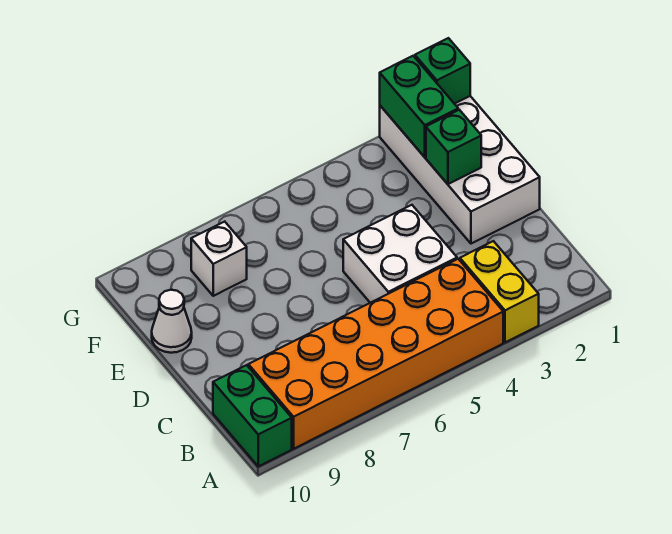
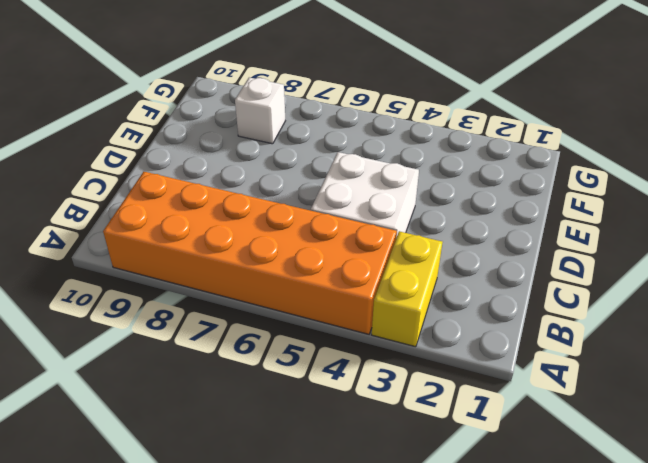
none -> green brick A10:B10 level 1
none -> white brick D1:G2 level 1

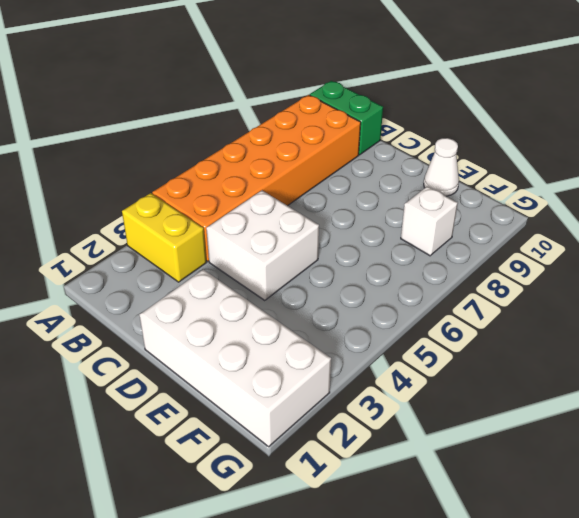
none -> green brick E2 level 2
none -> green brick F2:G2 level 2

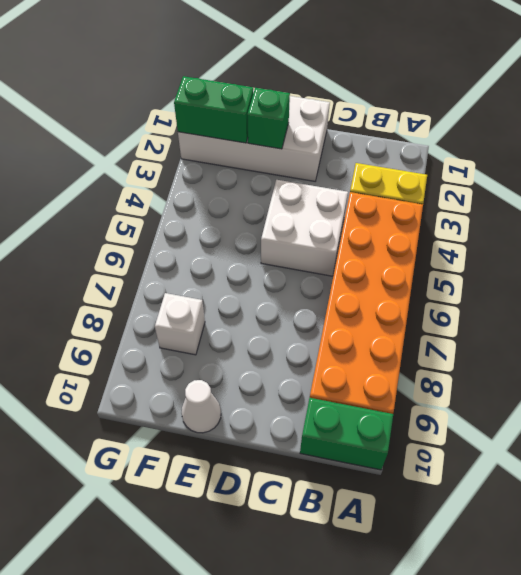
none -> green brick G1 level 2

